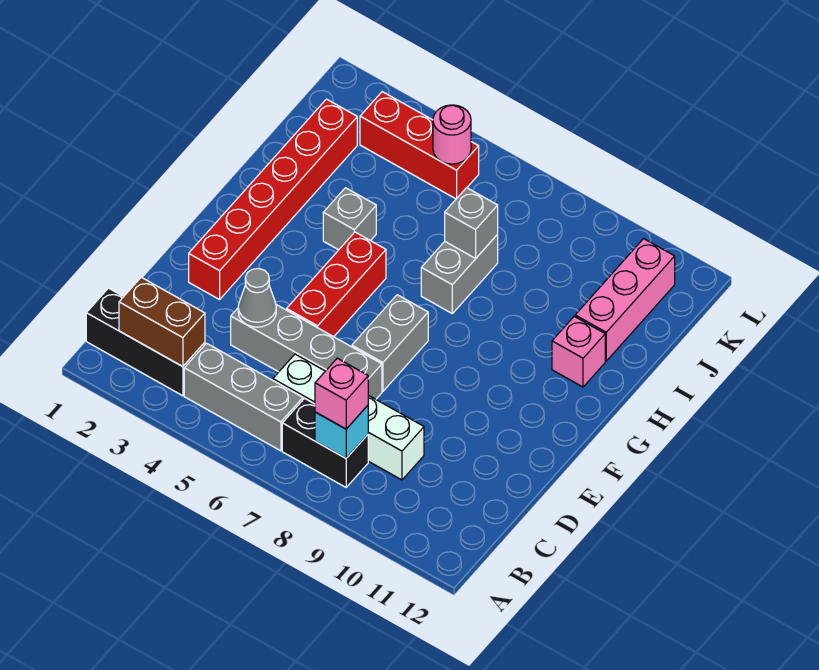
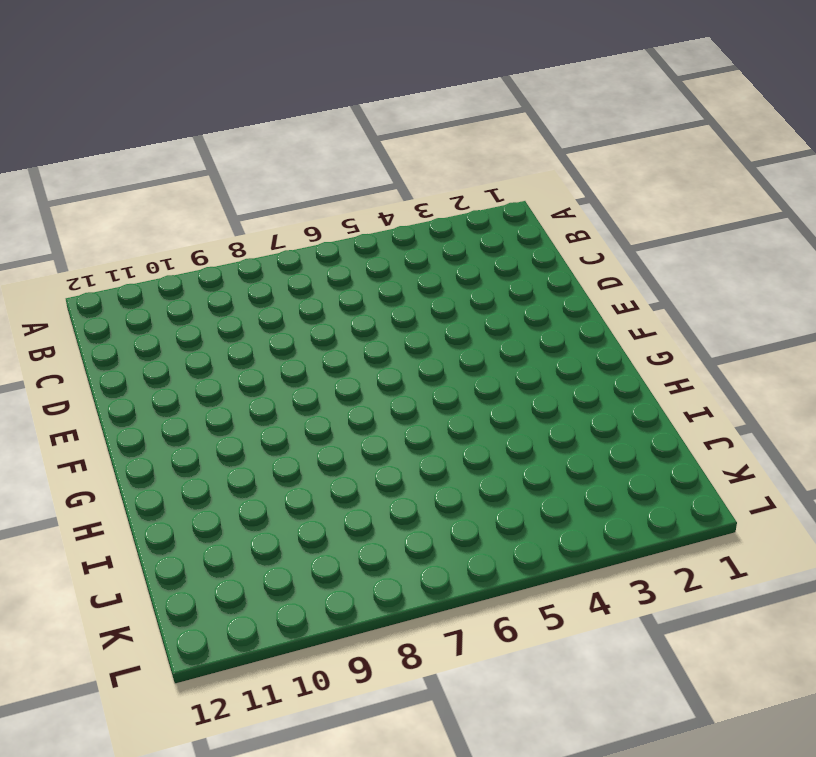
none -> black brick B1:B3 level 1
none -> grey brick B4:B6 level 1
none -> black brick B7:B8 level 1

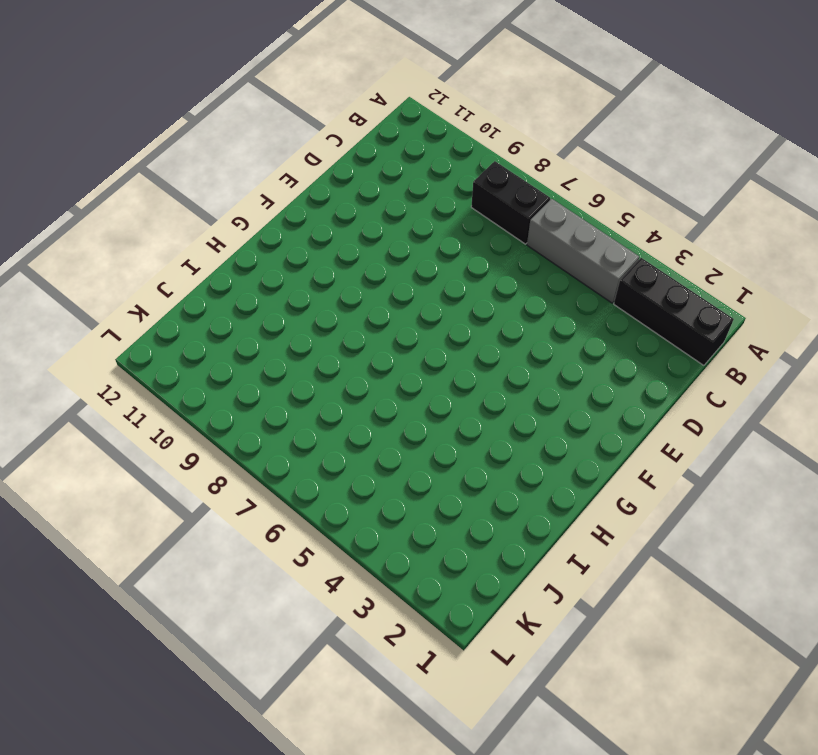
none -> white brick C6:C9 level 1
none -> grey brick D4:D7 level 1
none -> red brick E2:J2 level 1

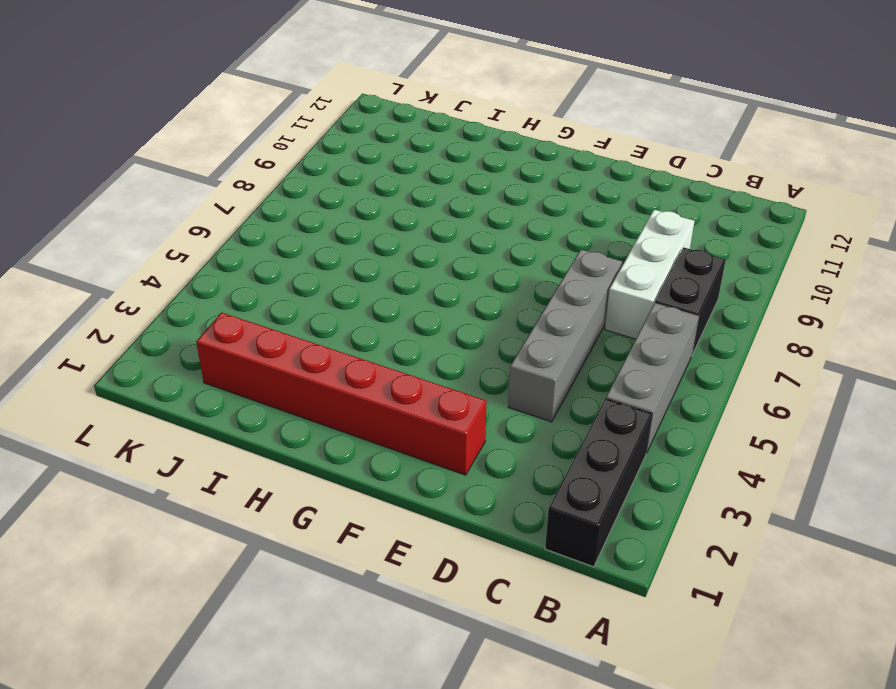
white brick C7:C9 level 1 -> white brick C6:C9 level 1
none -> red brick E5:G5 level 1
none -> grey brick E7:F7 level 1
none -> grey brick H4 level 1

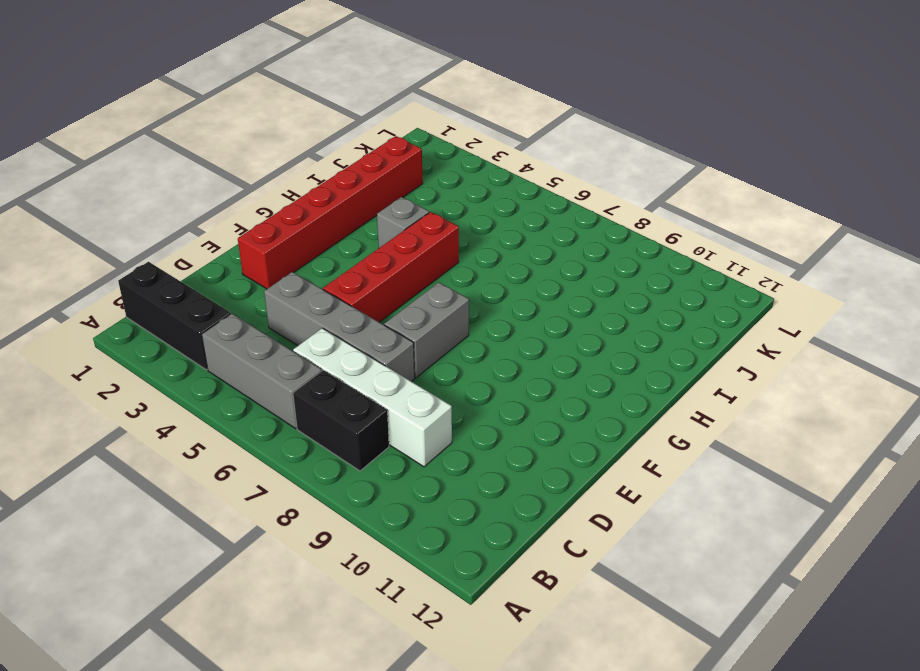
red brick E5:H5 level 1 -> red brick E5:G5 level 1
none -> grey brick H7:I7 level 1
none -> pink brick H11 level 1
none -> pink brick I11:K11 level 1

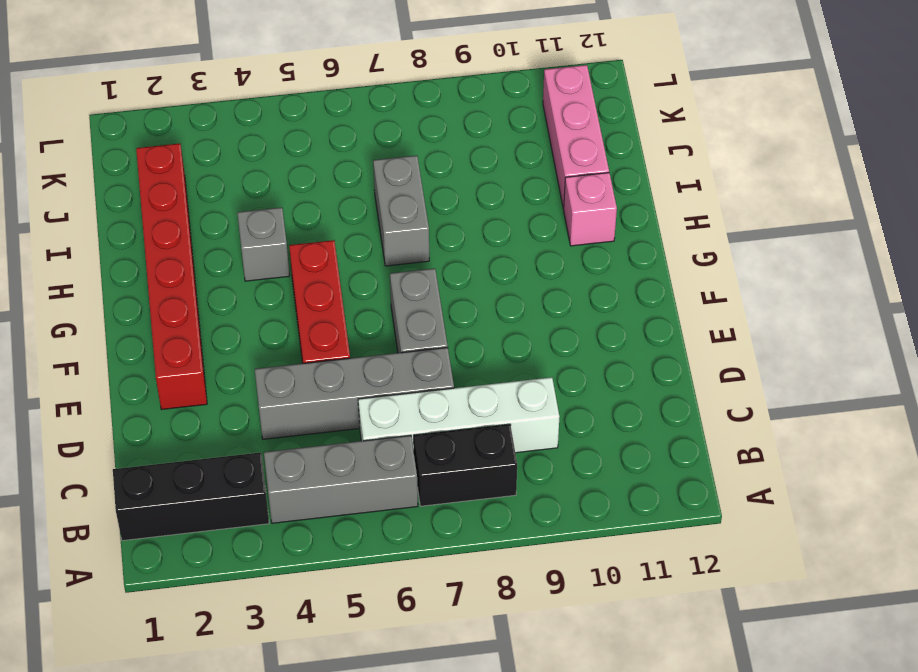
none -> red brick K3:K5 level 1
none -> brown brick B2:B3 level 2
none -> cyan brick B8 level 2

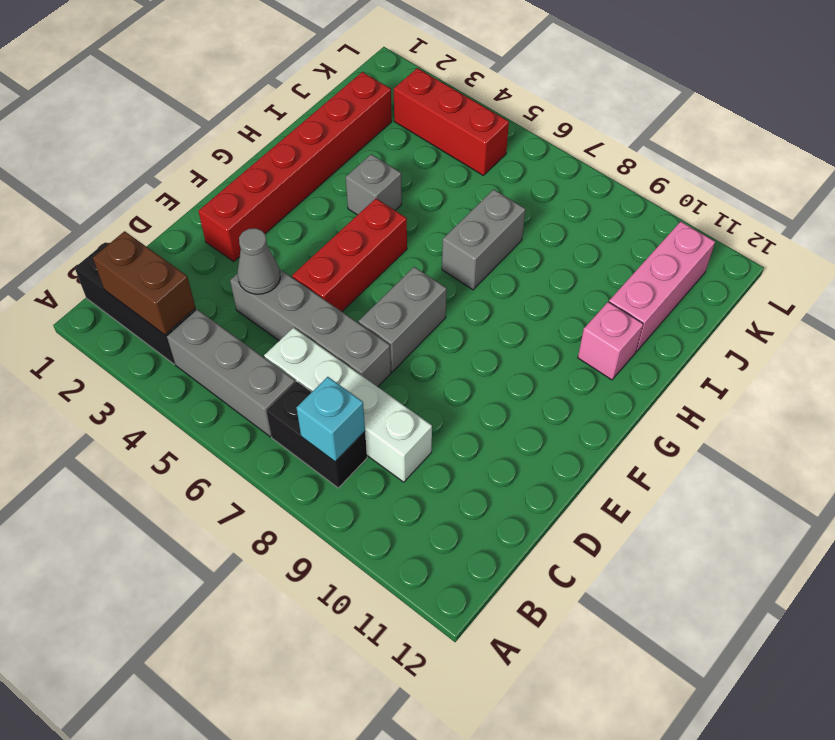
none -> grey brick I7 level 2
none -> pink round brick K5 level 2
none -> pink brick B8 level 3

